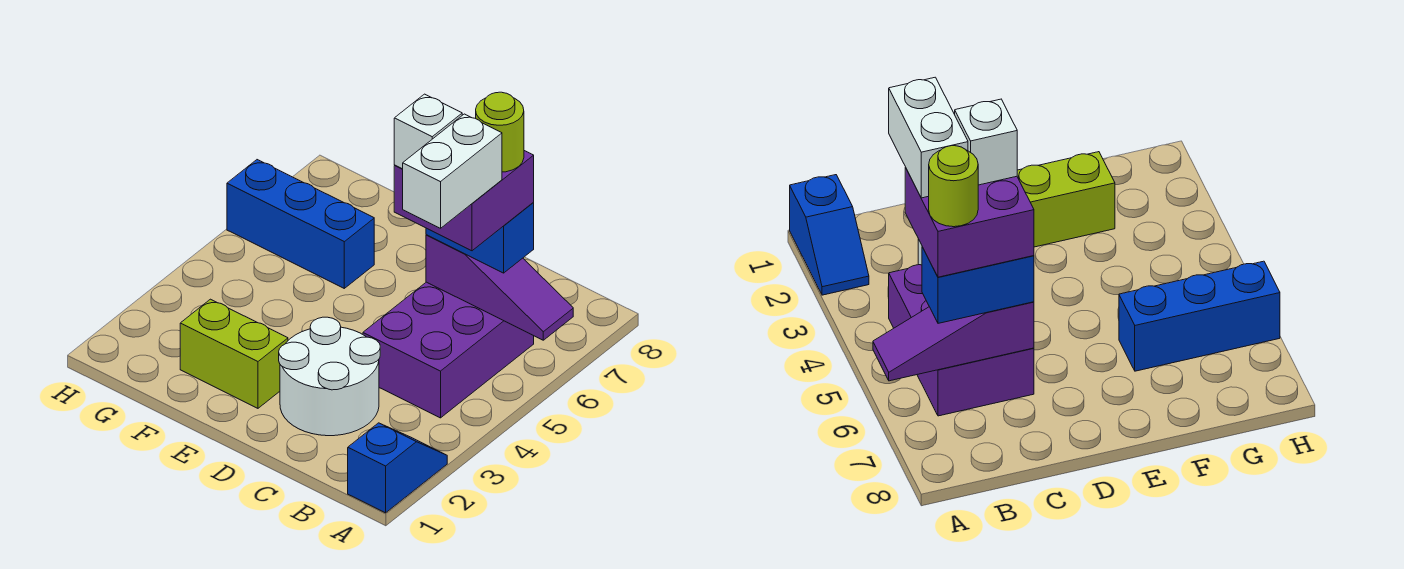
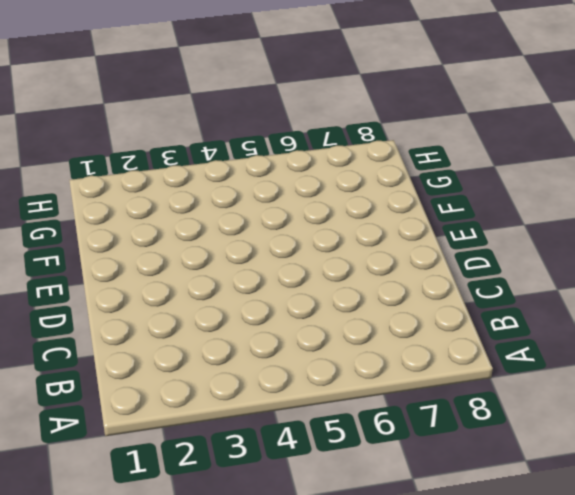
none -> blue slope A1:A2 level 1 top 1
none -> purple brick B4:C6 level 1

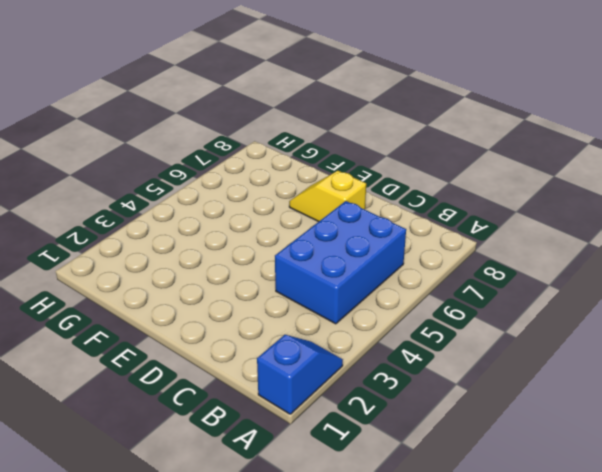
blue brick B4:C6 level 1 -> purple brick B4:C6 level 1
yellow slope D7:E7 level 1 top D -> none
none -> white round brick C2:D3 level 1
none -> lime brick E2:F2 level 1

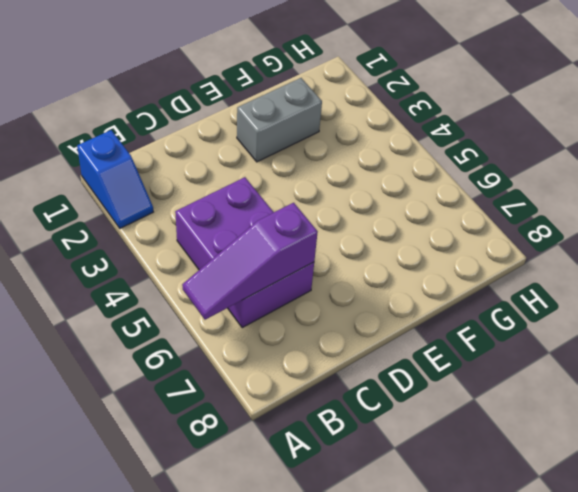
grey brick E2:F2 level 1 -> lime brick E2:F2 level 1
none -> white round brick C2:D3 level 1
none -> blue brick F6:H6 level 1

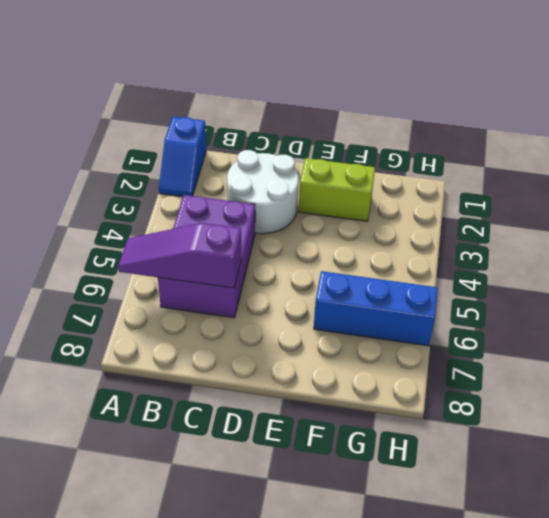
none -> blue brick B6:C6 level 3
none -> purple brick B5:C6 level 4

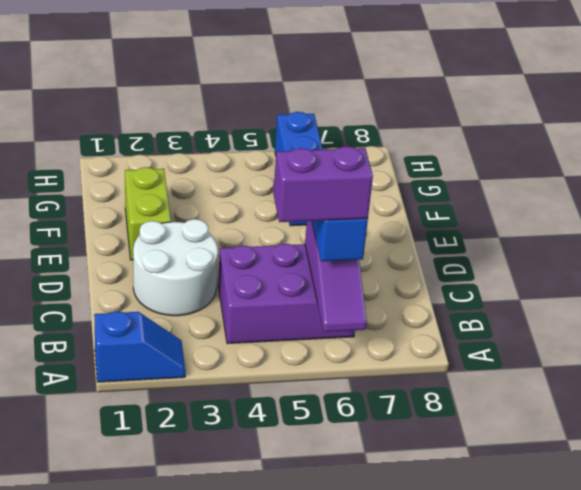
purple brick B5:B6 level 4 -> purple brick B5:C6 level 4
none -> white brick B4:B5 level 5
none -> lime round brick B6 level 5

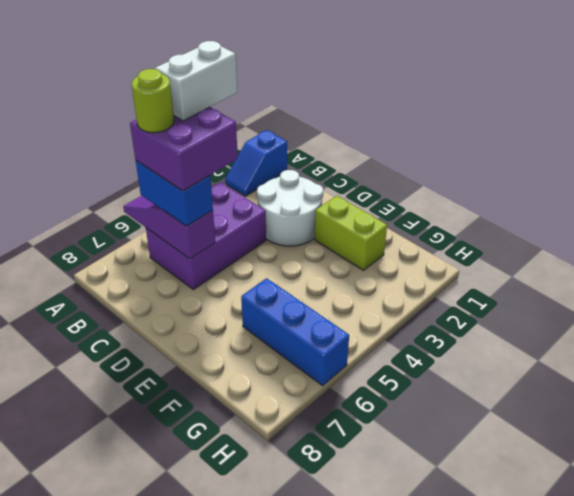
none -> white brick C5 level 5

